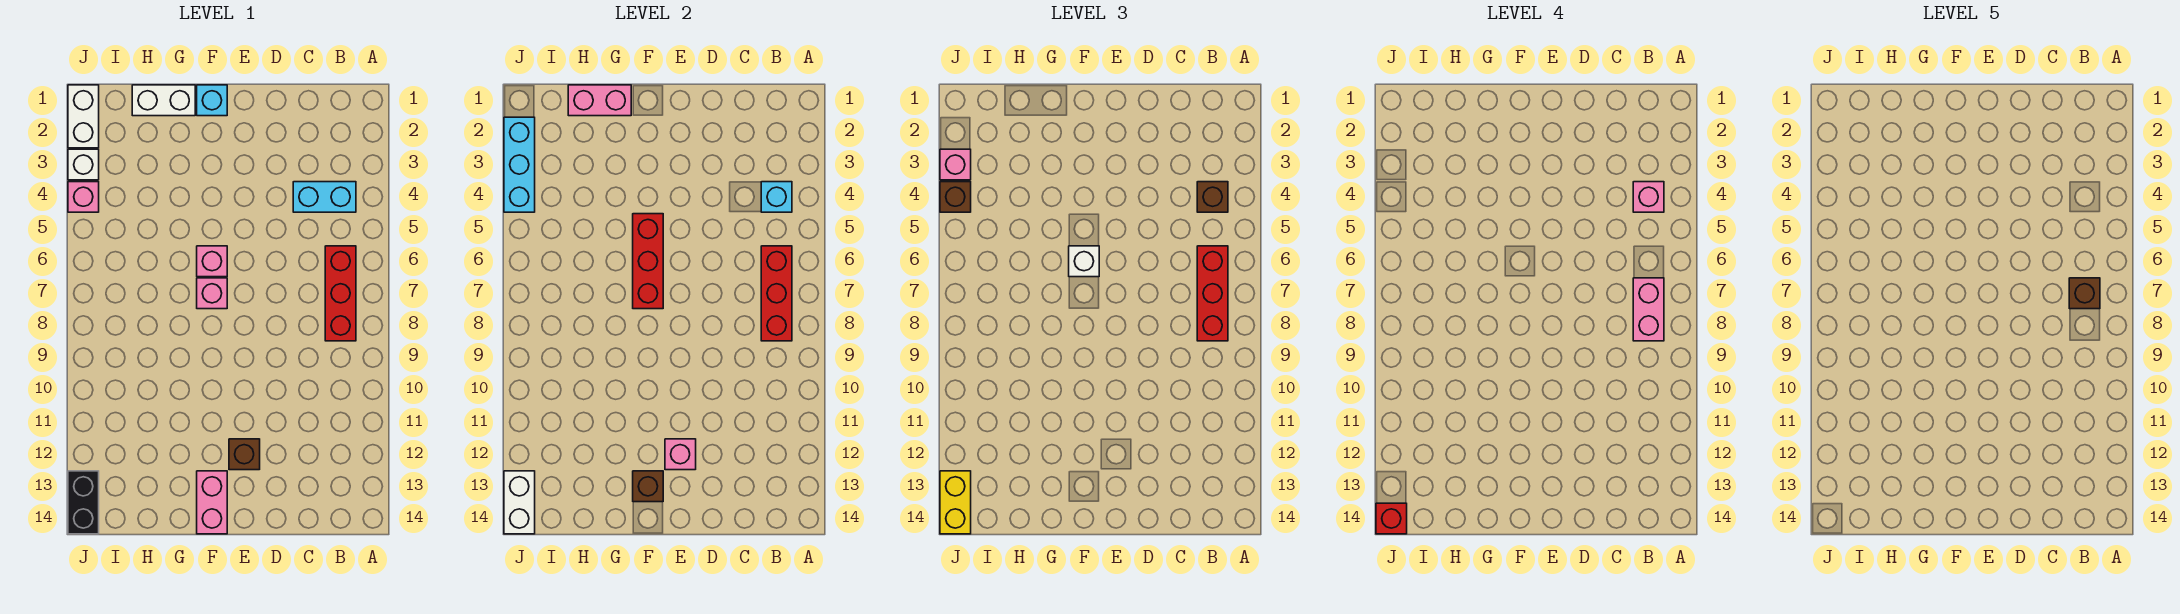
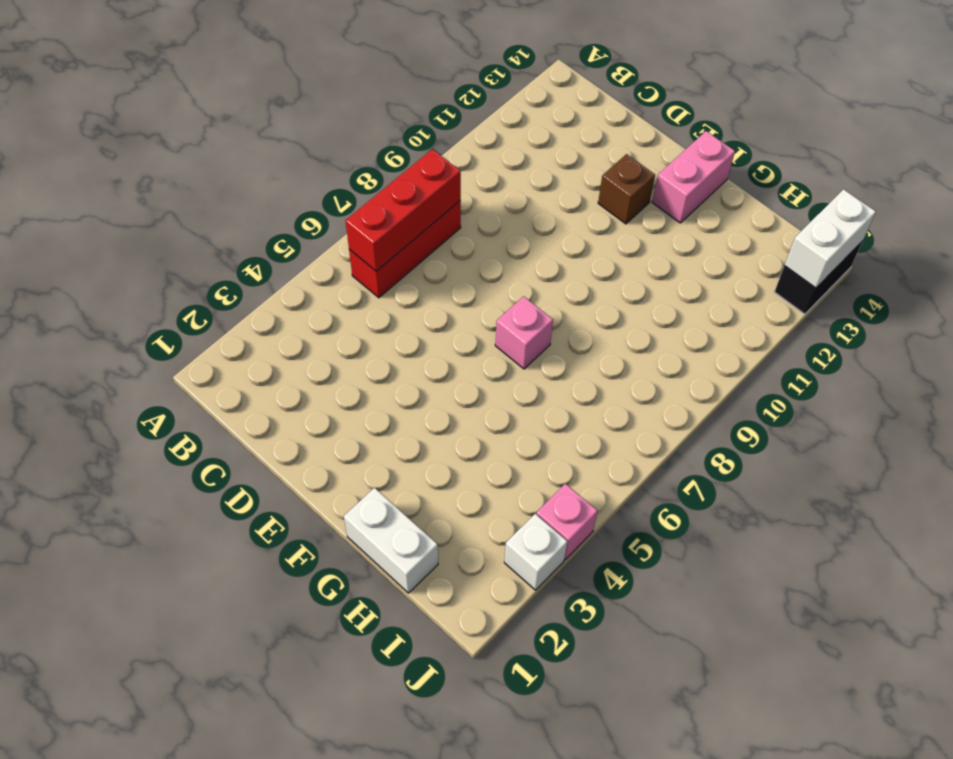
none -> cyan brick B4:C4 level 1
none -> cyan brick F1 level 1
none -> pink brick F6 level 1
none -> white brick J1:J2 level 1

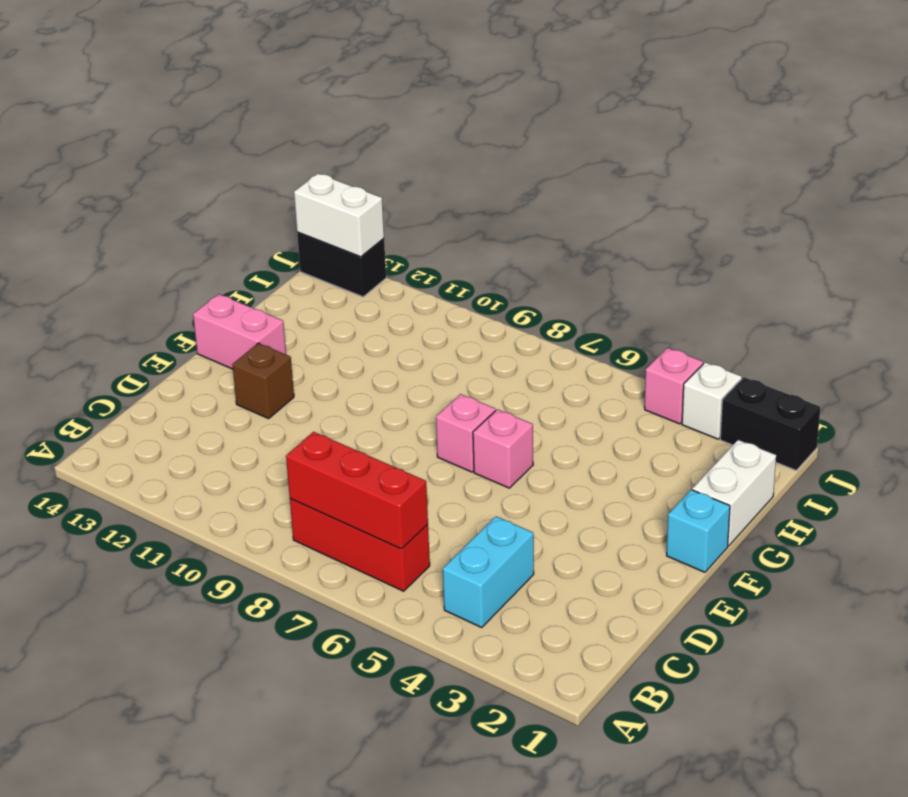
black brick J1:J2 level 1 -> white brick J1:J2 level 1
none -> cyan brick B4 level 2
none -> pink brick E12 level 2
none -> red brick F5:F7 level 2
none -> brown brick F13 level 2

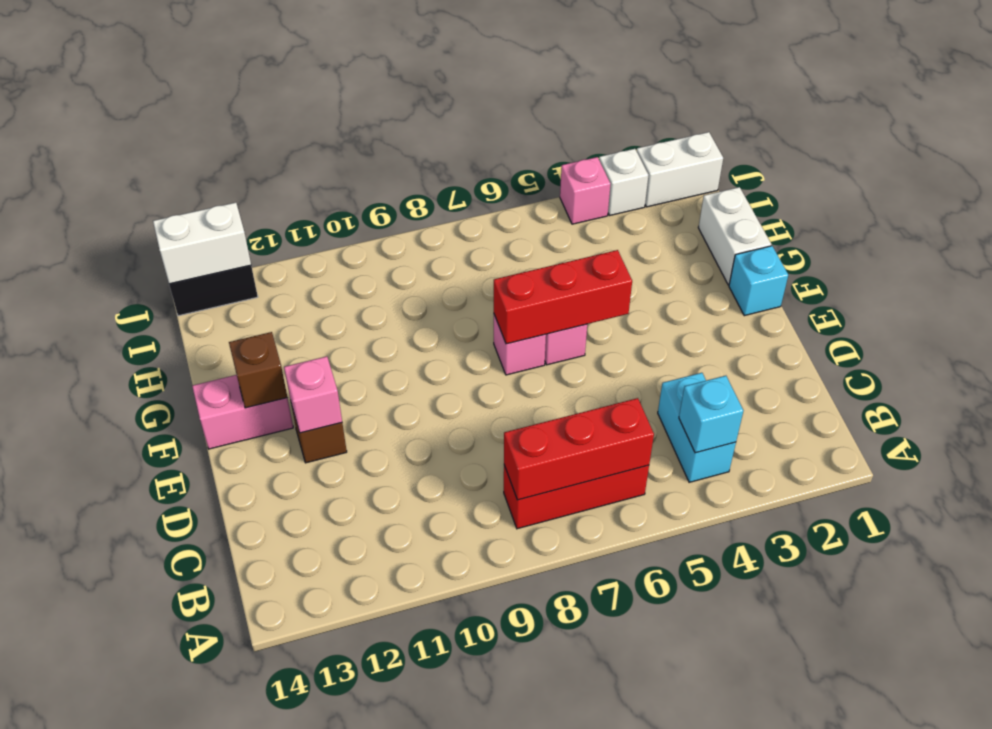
none -> pink brick G1:H1 level 2
none -> cyan brick J2:J4 level 2
none -> brown brick B4 level 3
none -> red brick B6:B8 level 3

